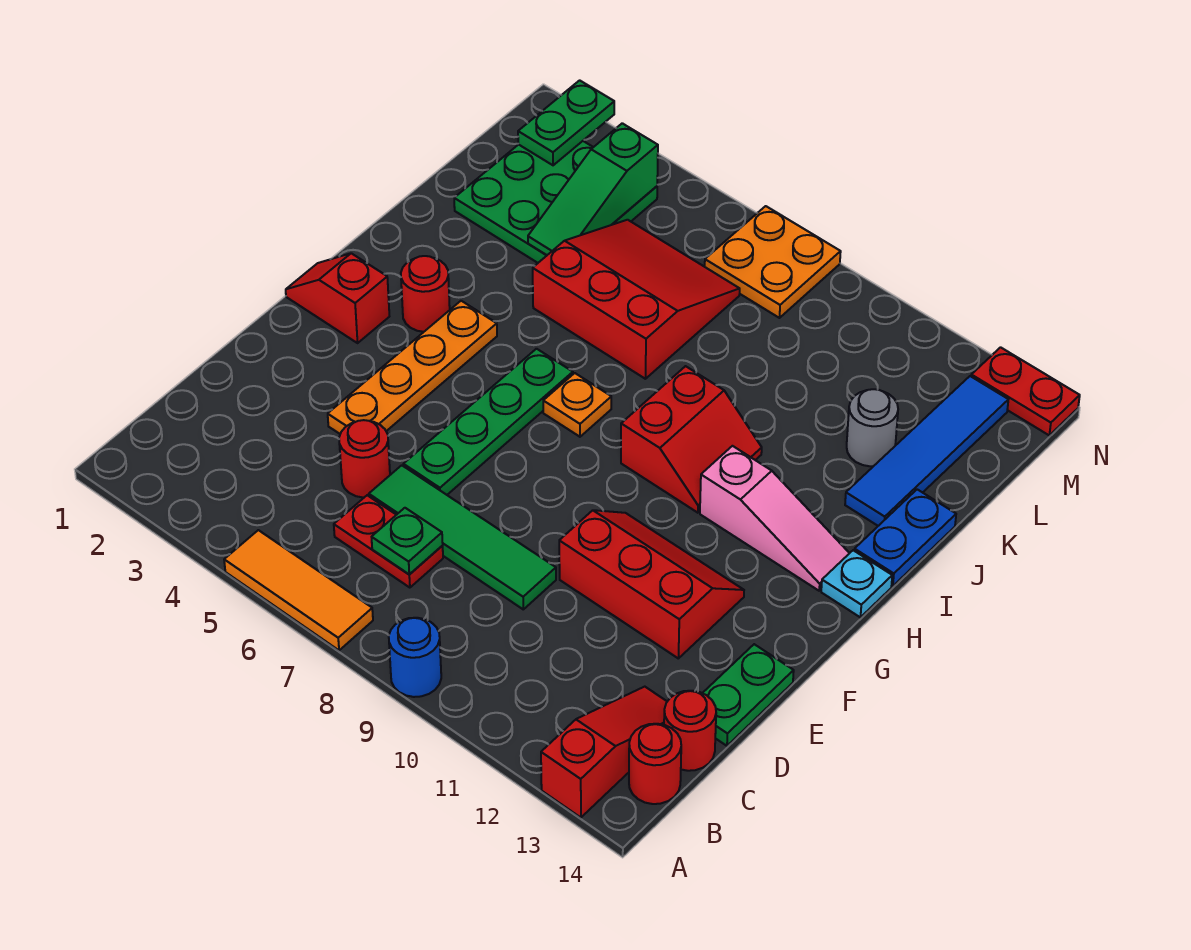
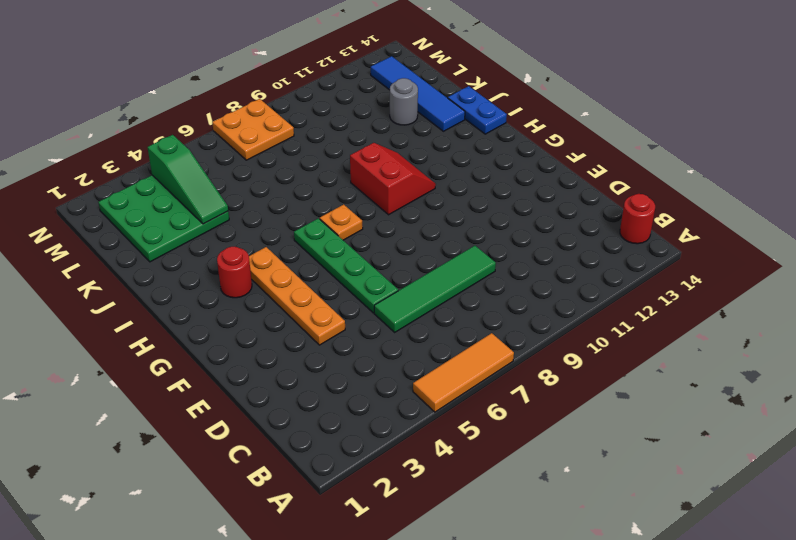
none -> blue round brick A9 level 1
none -> red slope A13:C13 level 1 top A
none -> red plate C6:C7 level 1

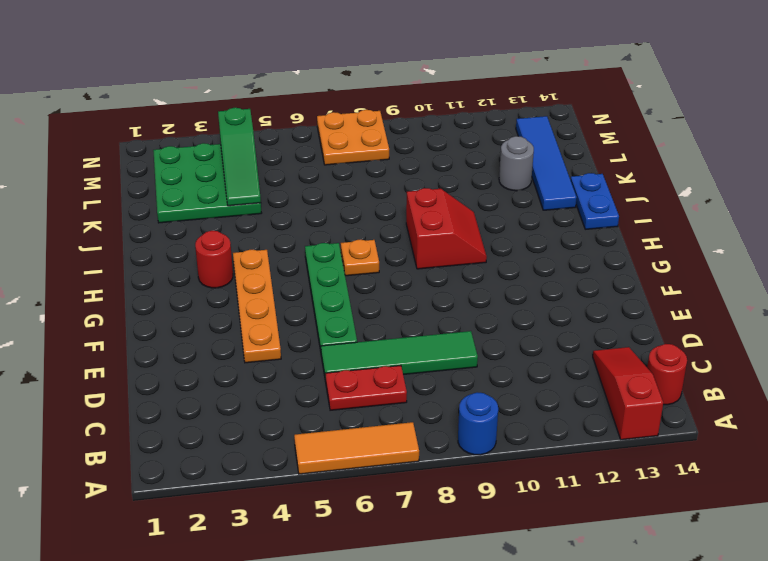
none -> red round brick C14 level 1
none -> red round brick D5 level 1
none -> green plate D14:E14 level 1

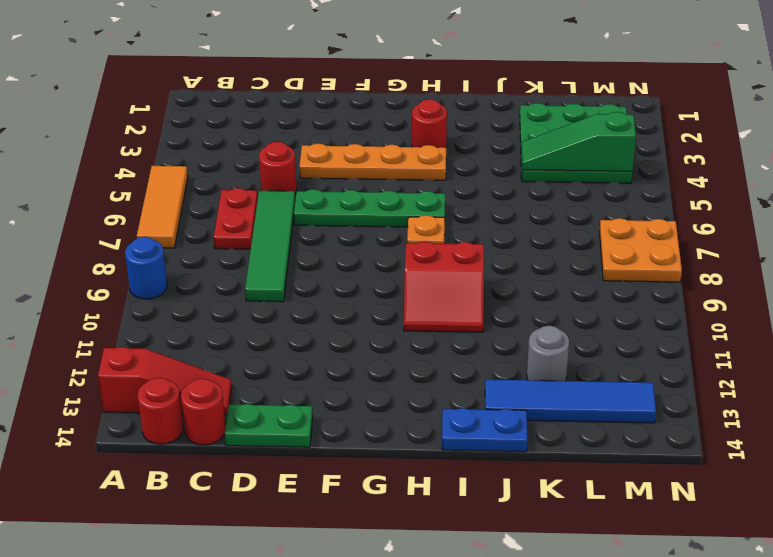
none -> red slope E10:F12 level 1 top E
none -> red slope G1:G2 level 1 top 2
none -> pink slope H11:H13 level 1 top 11

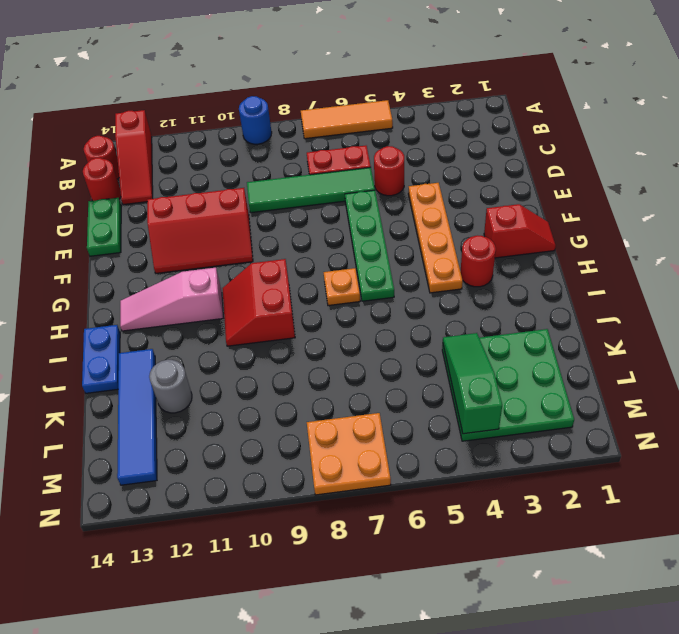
none -> cyan plate H14 level 1
none -> red slope J5:L7 level 1 top J
none -> red plate N13:N14 level 1

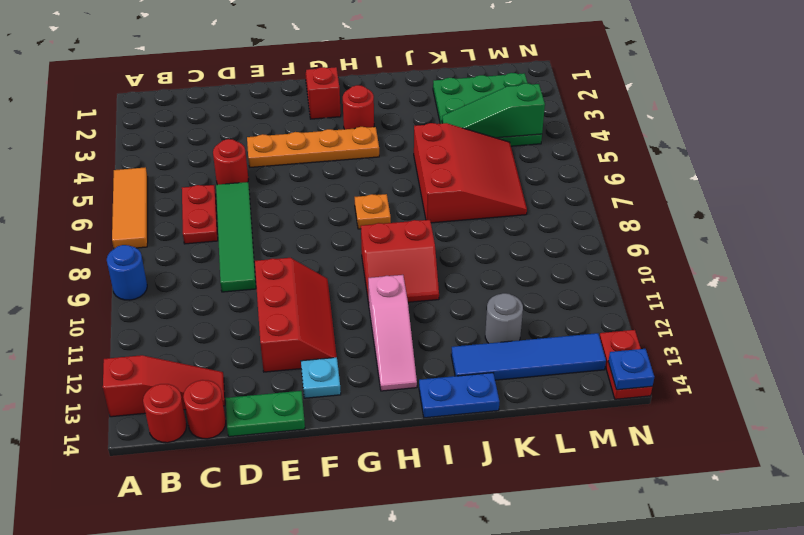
cyan plate F13 level 1 -> cyan plate H14 level 1
blue plate N14 level 2 -> none
none -> green plate E6:H6 level 1
none -> orange plate M7:N8 level 1
none -> green plate C7 level 2

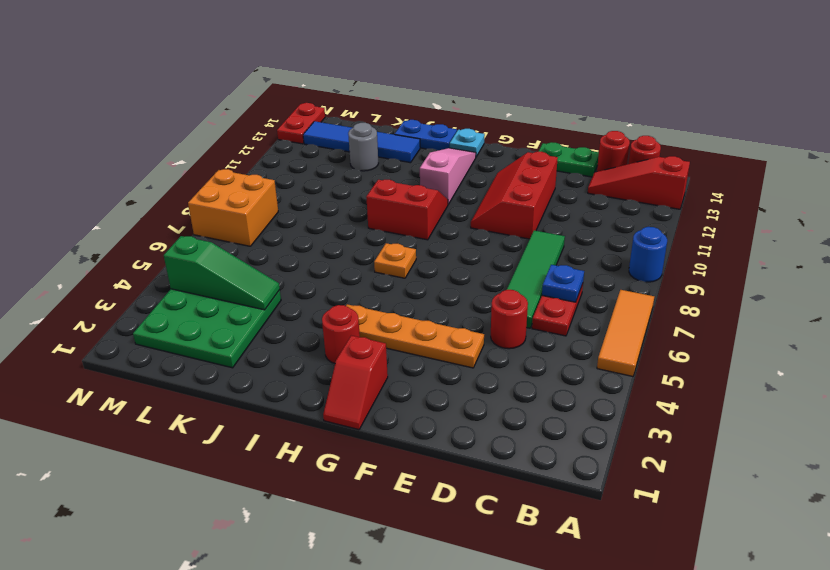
blue plate C7 level 2 -> green plate C7 level 2
orange brick M7:N8 level 1 -> orange plate M7:N8 level 1
none -> green plate E6:H6 level 1
none -> red slope J5:L7 level 1 top J
none -> green plate M2:N2 level 2

